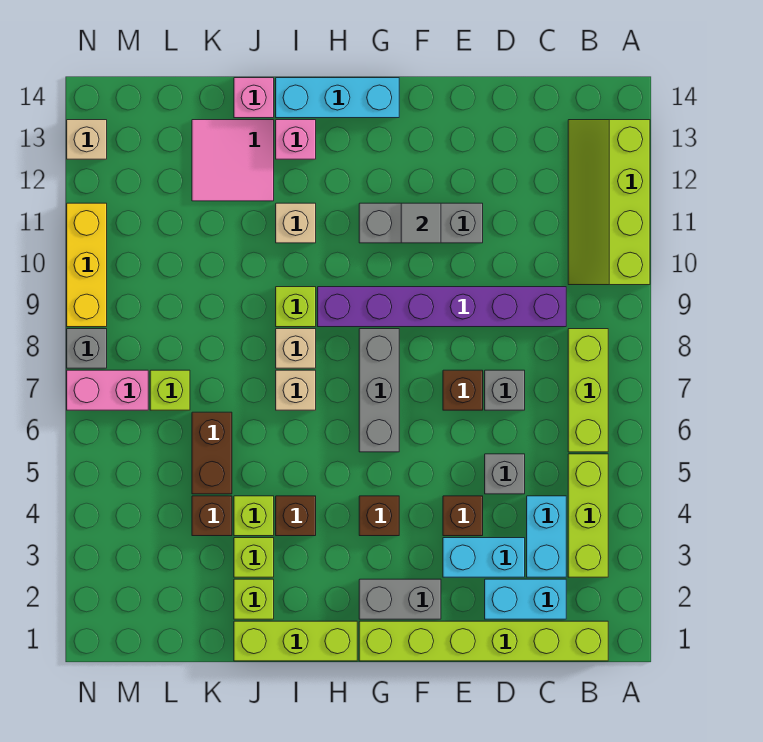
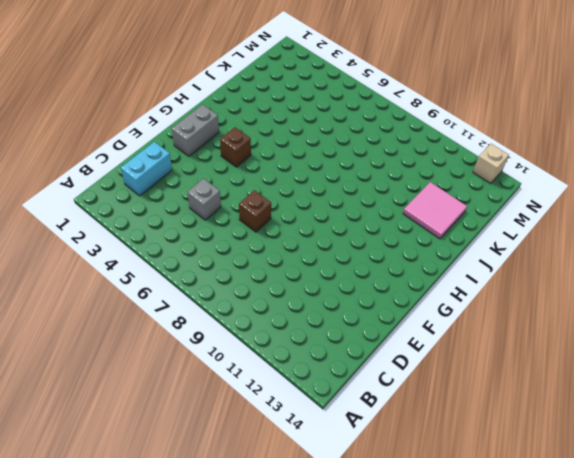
none -> lime slope A10:B13 level 1 top A
none -> lime brick B1:G1 level 1
none -> lime brick B3:B5 level 1
none -> lime brick B6:B8 level 1

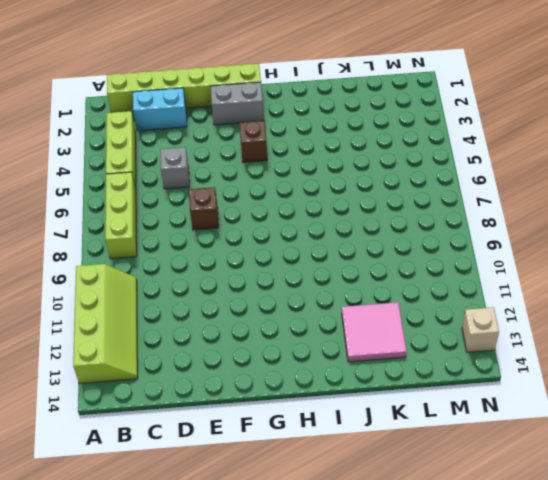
none -> cyan brick C3:C4 level 1
none -> purple brick C9:H9 level 1
none -> cyan brick D3:E3 level 1
none -> grey brick D7 level 1

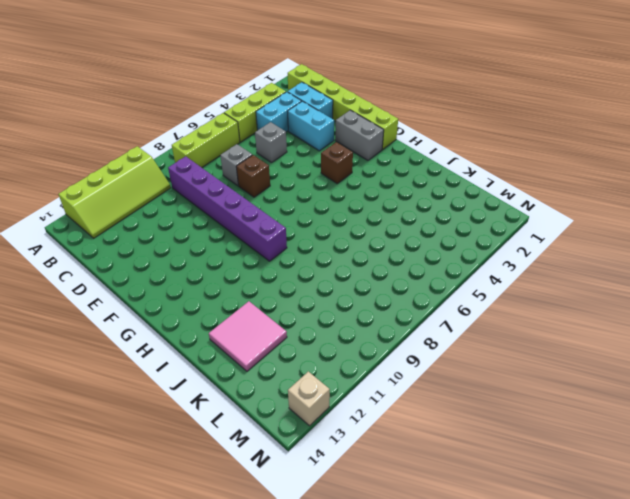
none -> brown brick E4 level 1
none -> grey brick E11:G11 level 1
none -> grey brick G6:G8 level 1
none -> cyan brick G14:I14 level 1

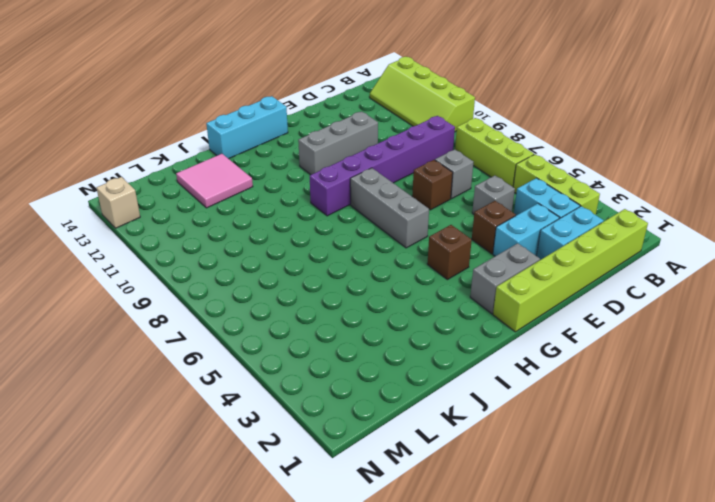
none -> lime brick H1:J1 level 1
none -> brown brick I4 level 1
none -> tan brick I7 level 1
none -> tan brick I8 level 1

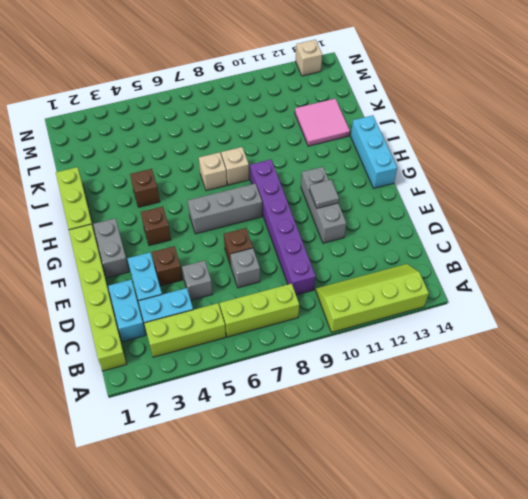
none -> lime brick I9 level 1
none -> tan brick I11 level 1
none -> pink brick I13 level 1
none -> lime brick J2 level 1

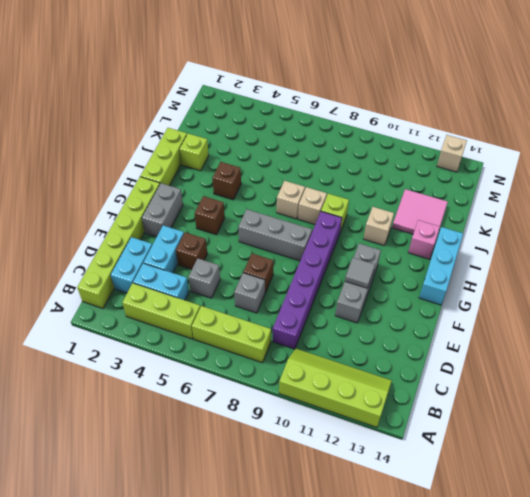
none -> lime brick J3 level 1
none -> lime brick J4 level 1
none -> pink brick J14 level 1
none -> brown brick K4 level 1

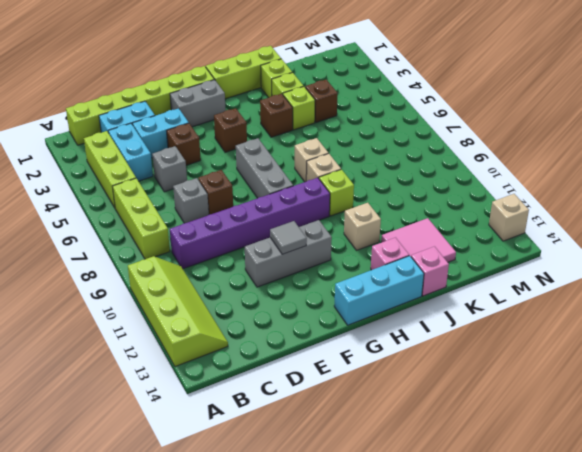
none -> brown brick K5:K6 level 1
none -> lime brick L7 level 1
none -> pink brick M7:N7 level 1
none -> grey brick N8 level 1

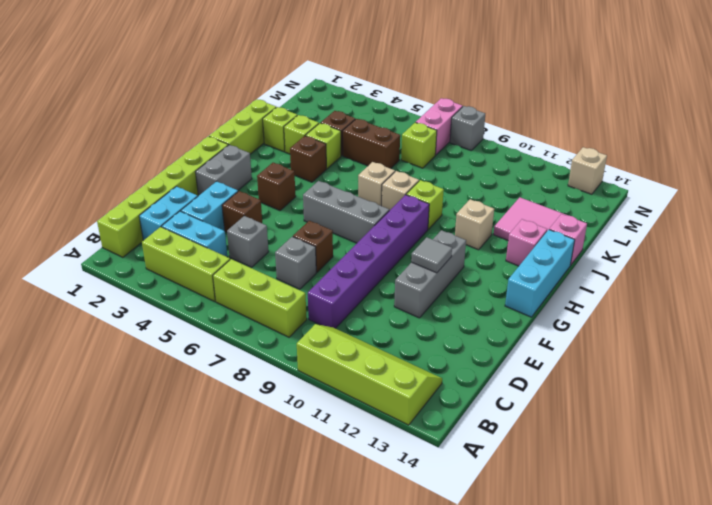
none -> yellow brick N9:N11 level 1

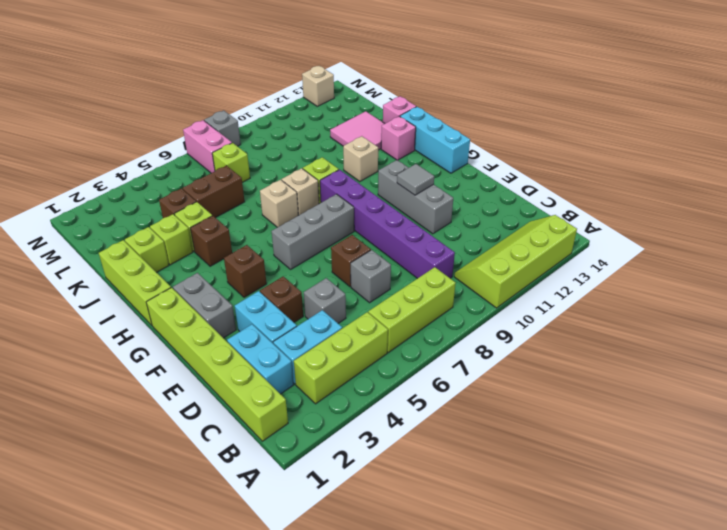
none -> yellow brick N9:N11 level 1

